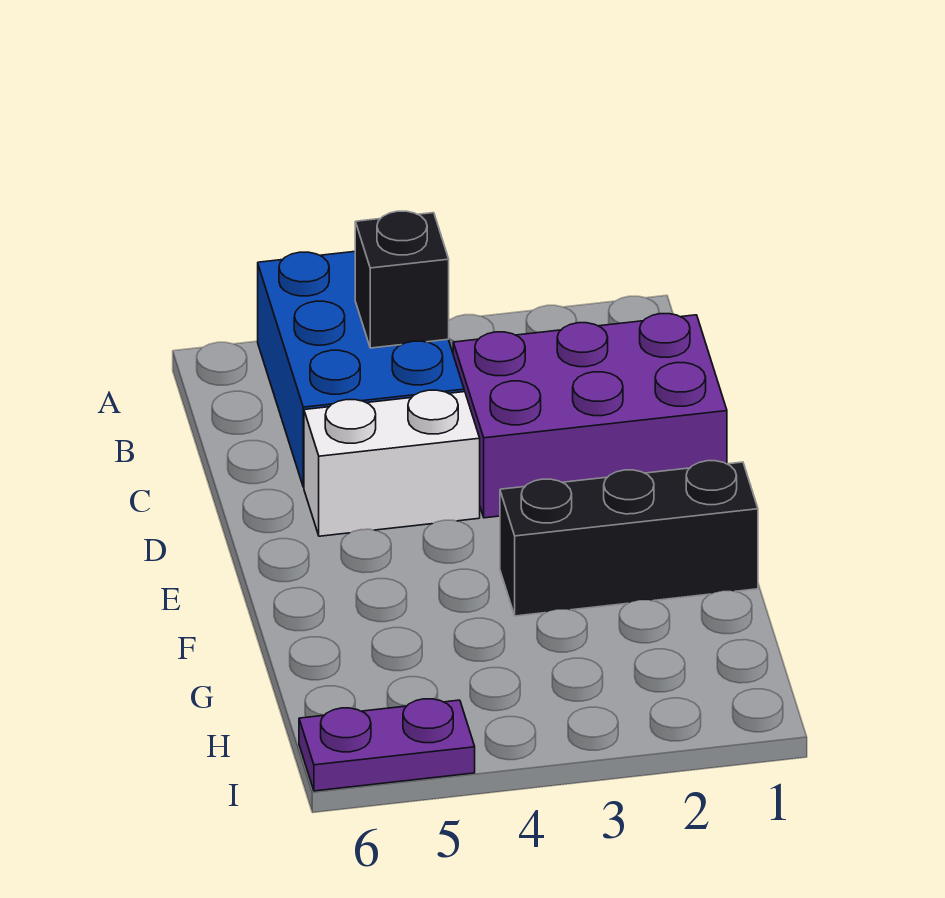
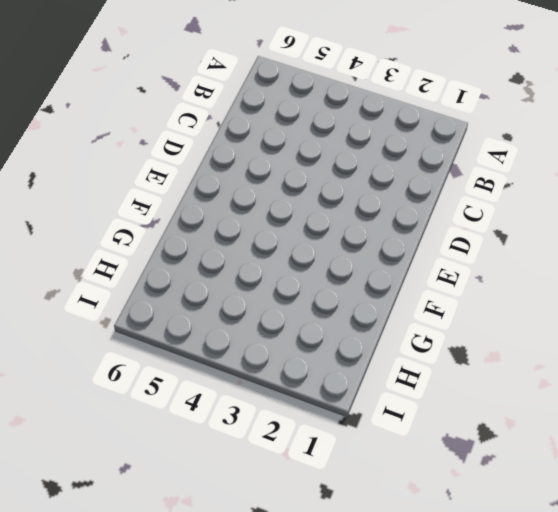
none -> blue brick A4:C5 level 1
none -> purple brick C1:D3 level 1

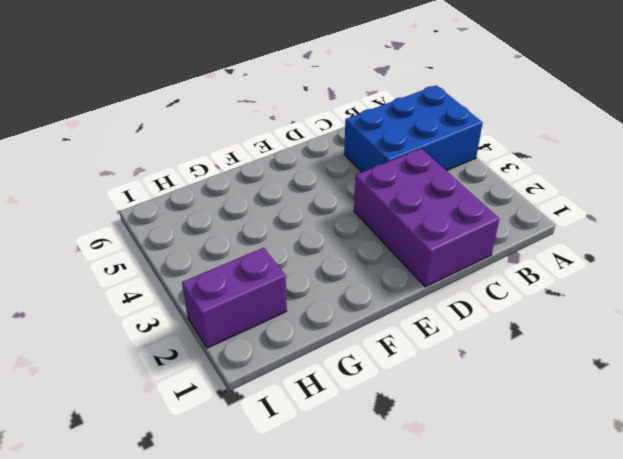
purple brick H2:I2 level 1 -> none
none -> white brick D4:D5 level 1
none -> black brick F1:F3 level 1

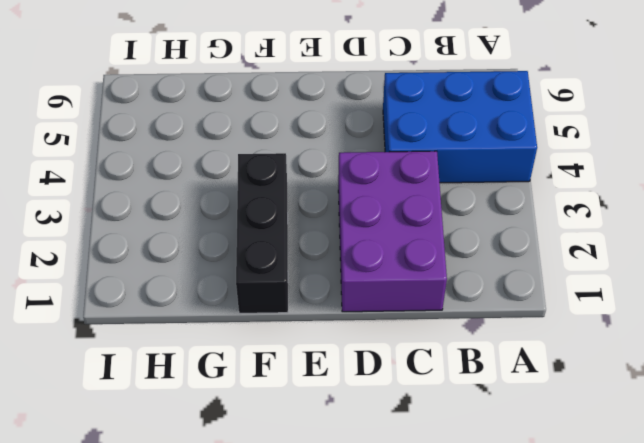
none -> white brick D4:D5 level 1
none -> purple plate I5:I6 level 1

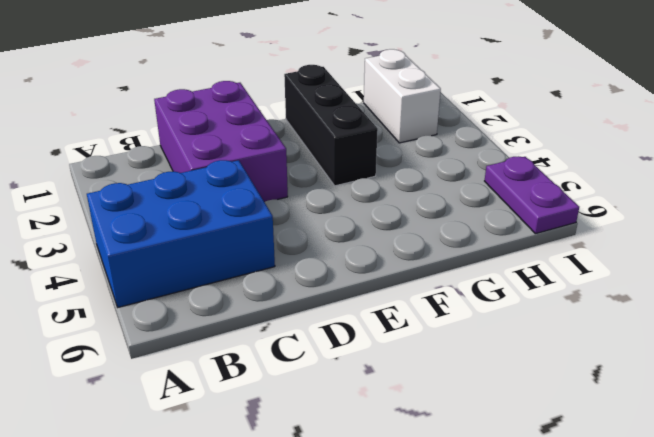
white brick H1:H2 level 1 -> white brick D4:D5 level 1
none -> black brick B4 level 2

